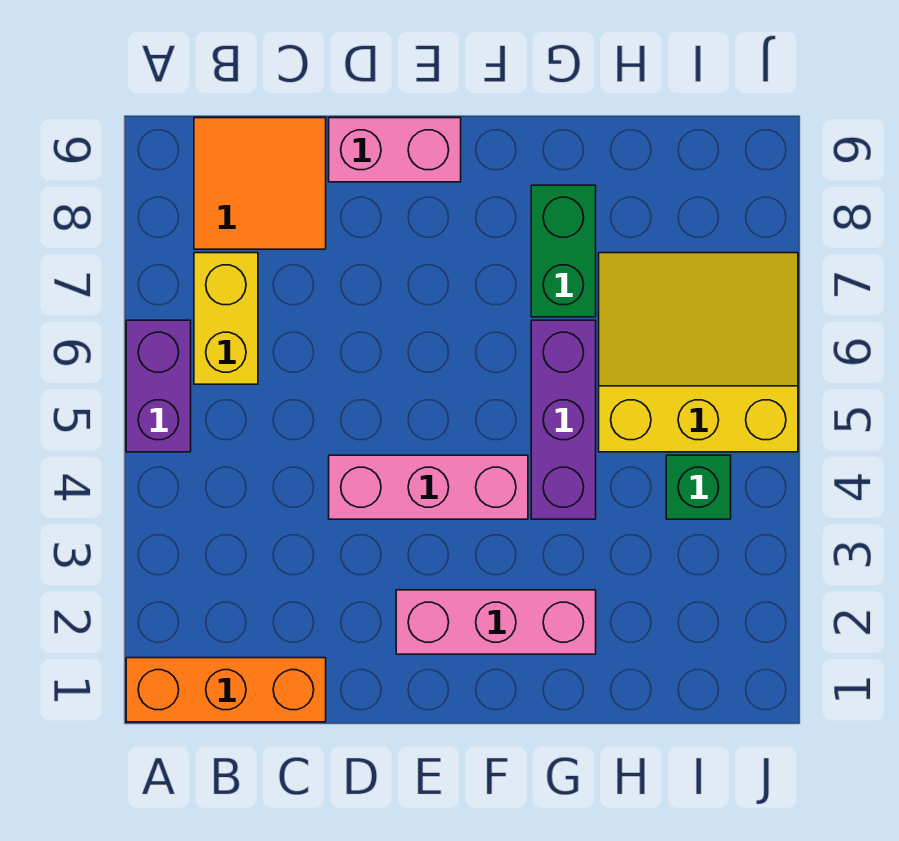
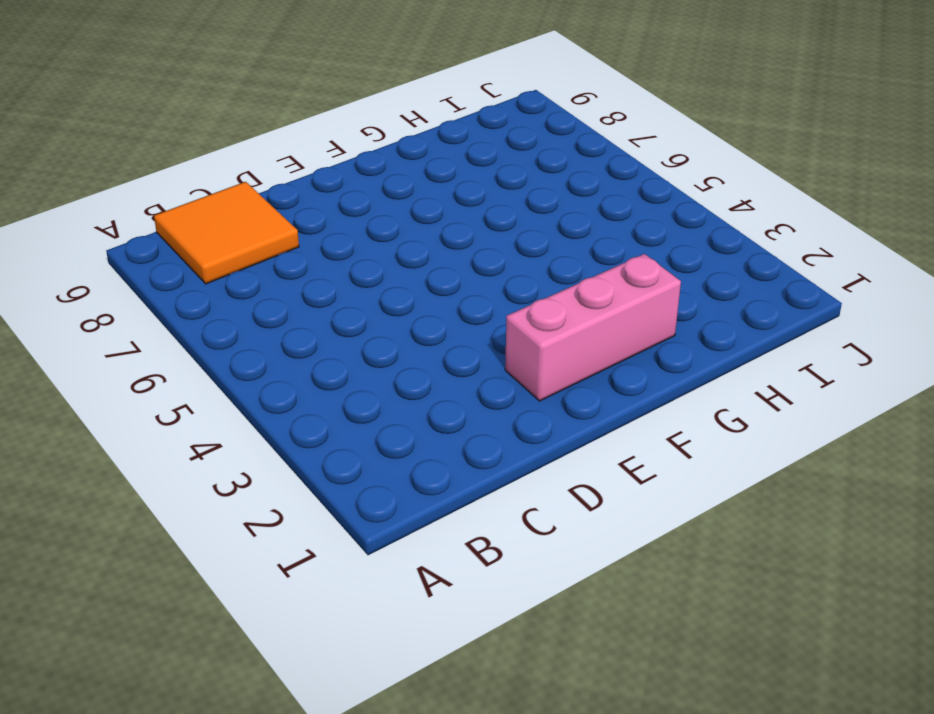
none -> orange brick A1:C1 level 1
none -> purple brick A5:A6 level 1

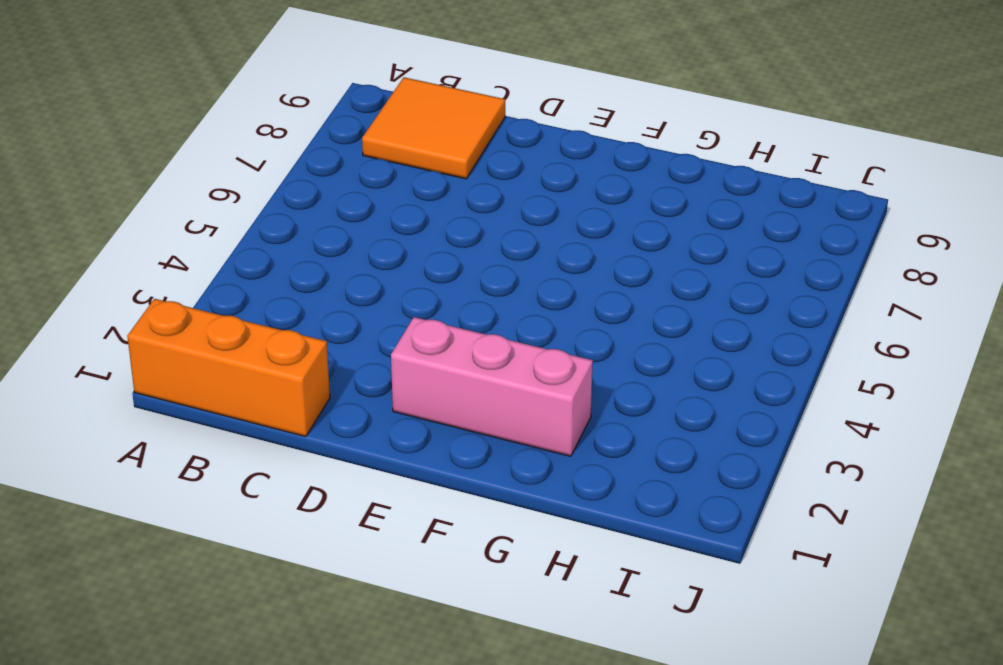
none -> purple brick A5:A6 level 1
none -> yellow brick B6:B7 level 1

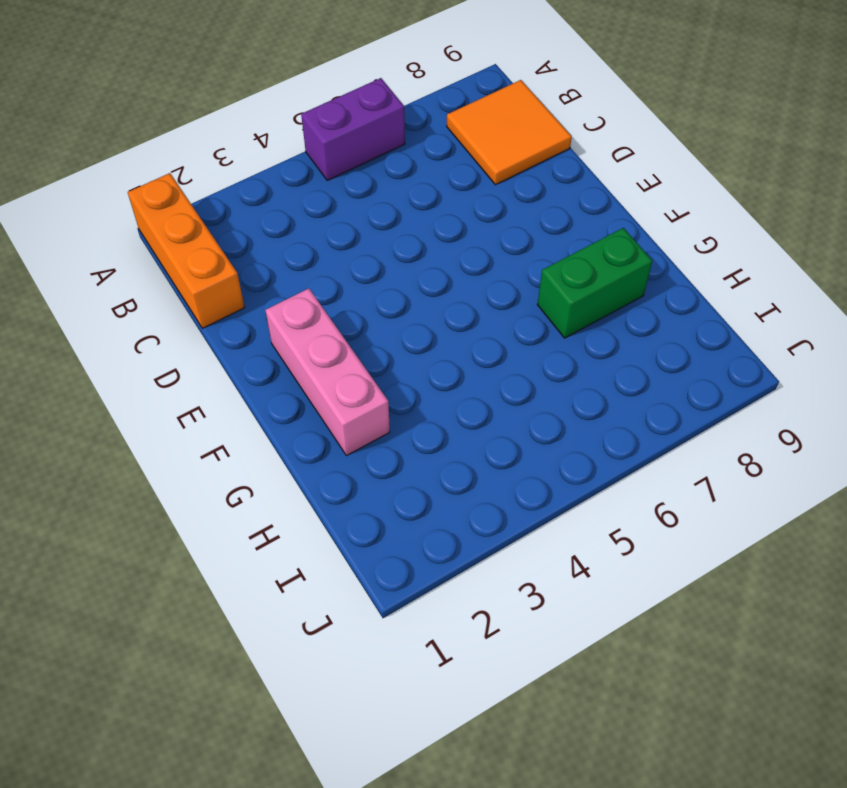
none -> yellow brick B6:B7 level 1
none -> pink brick D4:F4 level 1

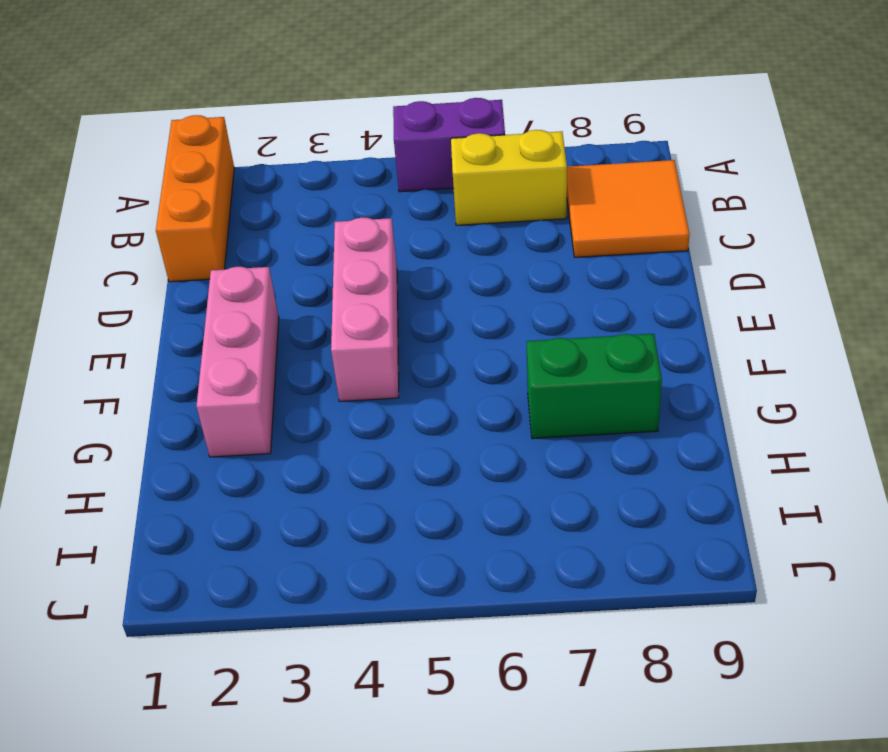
none -> pink brick D9:E9 level 1
none -> purple brick G4:G6 level 1

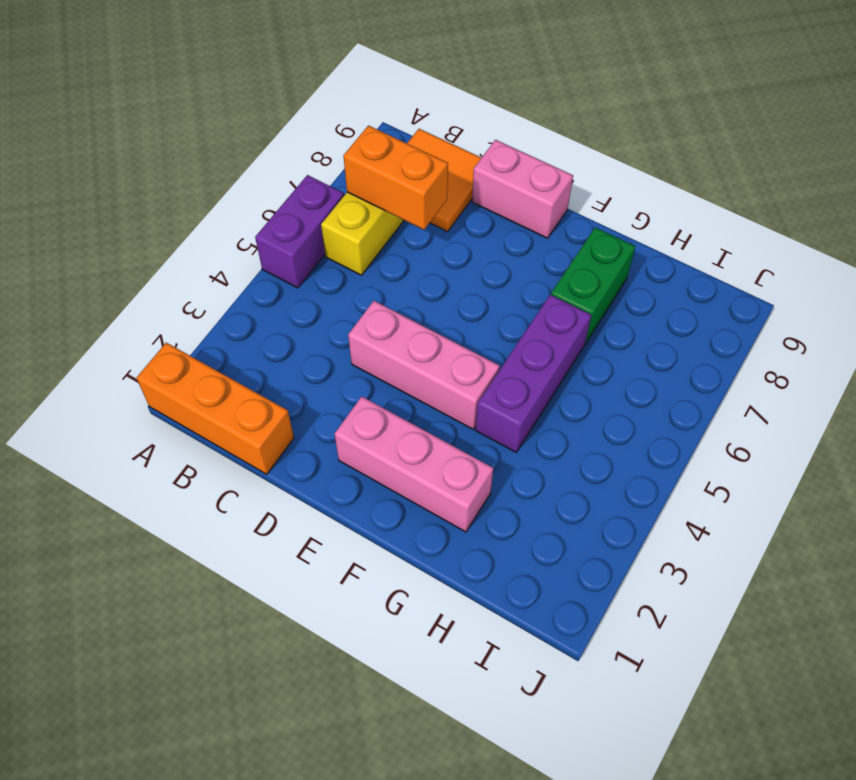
orange brick B7:C7 level 2 -> none
none -> yellow slope H5:J7 level 1 top 5
none -> green brick I4 level 1

